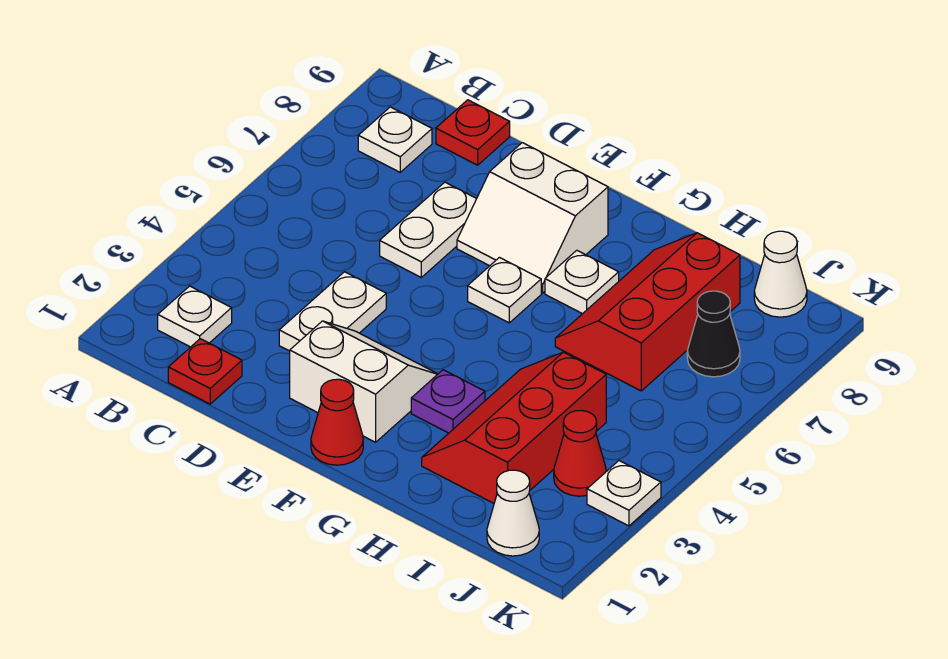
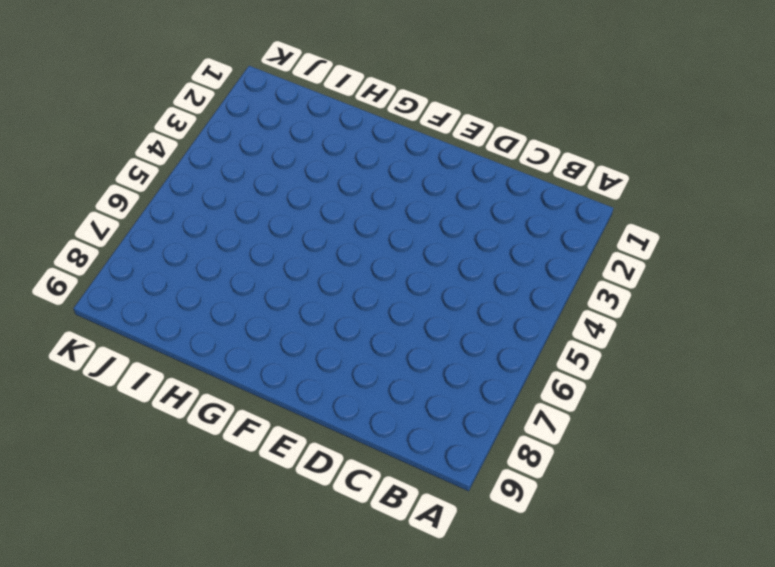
none -> white plate B2 level 1
none -> white plate B8 level 1
none -> red plate C1 level 1

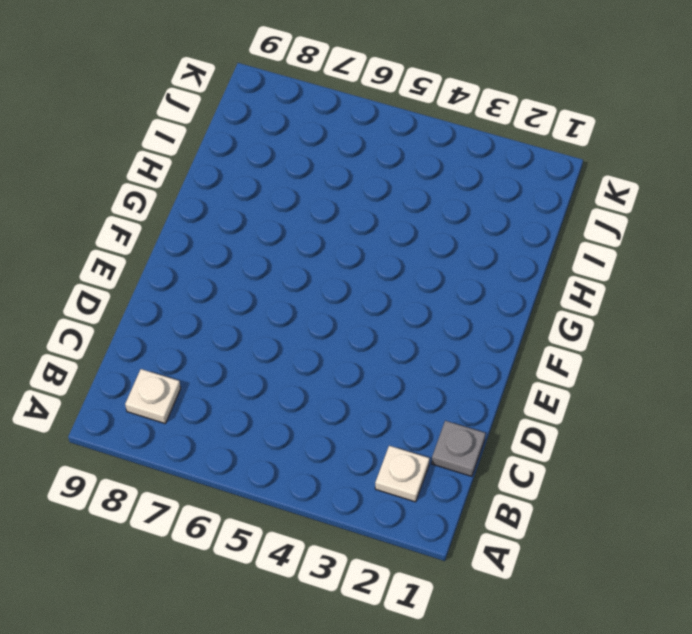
grey plate C1 level 1 -> red plate C1 level 1
none -> red plate C9 level 1
none -> white plate D3:D4 level 1
none -> white plate D6:D7 level 1

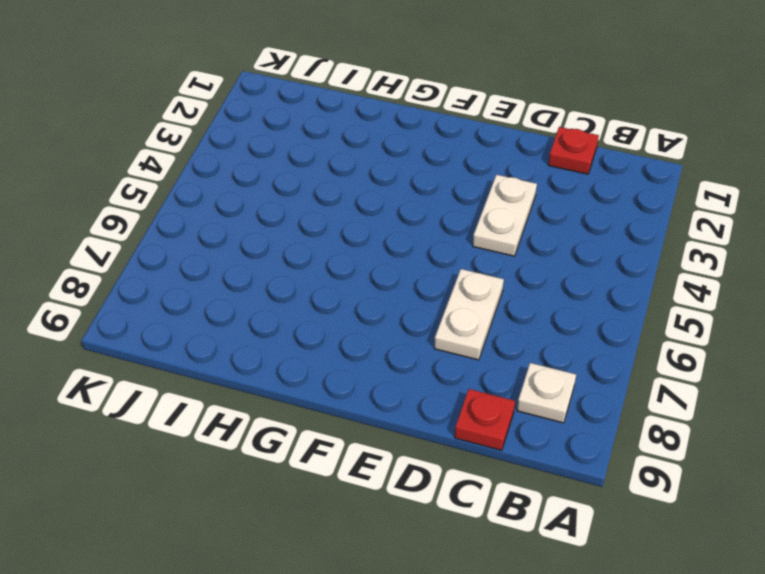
none -> white plate B2 level 1
none -> white slope E2:F3 level 1 top 2
none -> white slope E7:F8 level 1 top 8

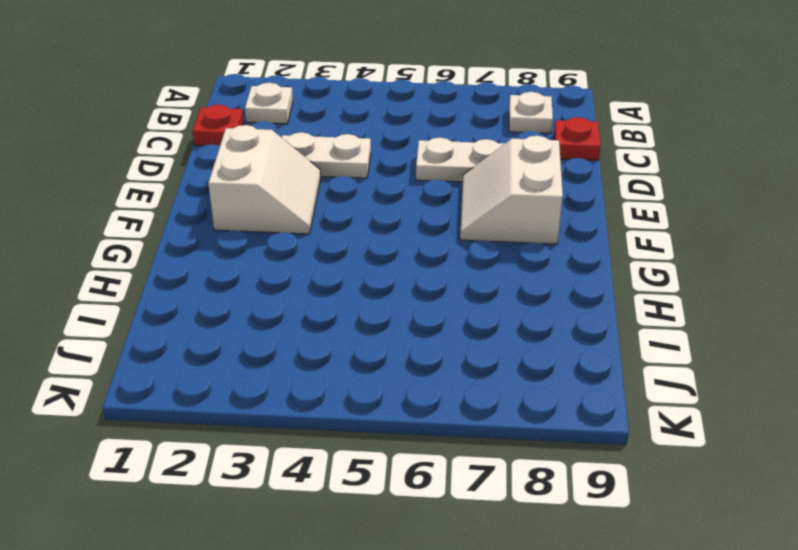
none -> red cone F1 level 1
none -> white plate F6 level 1
none -> purple plate G3 level 1

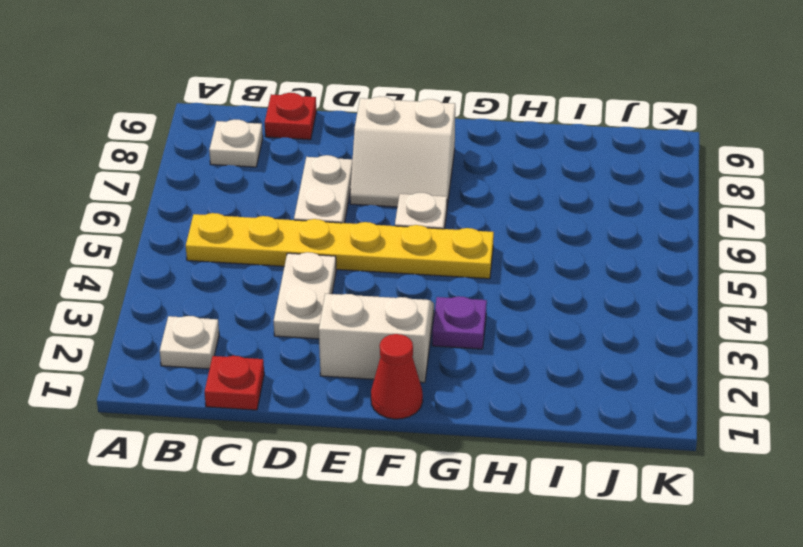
yellow plate B5:G5 level 1 -> none
none -> white plate G7 level 1
none -> red slope H2:I4 level 1 top I
none -> red slope H6:I8 level 1 top I

